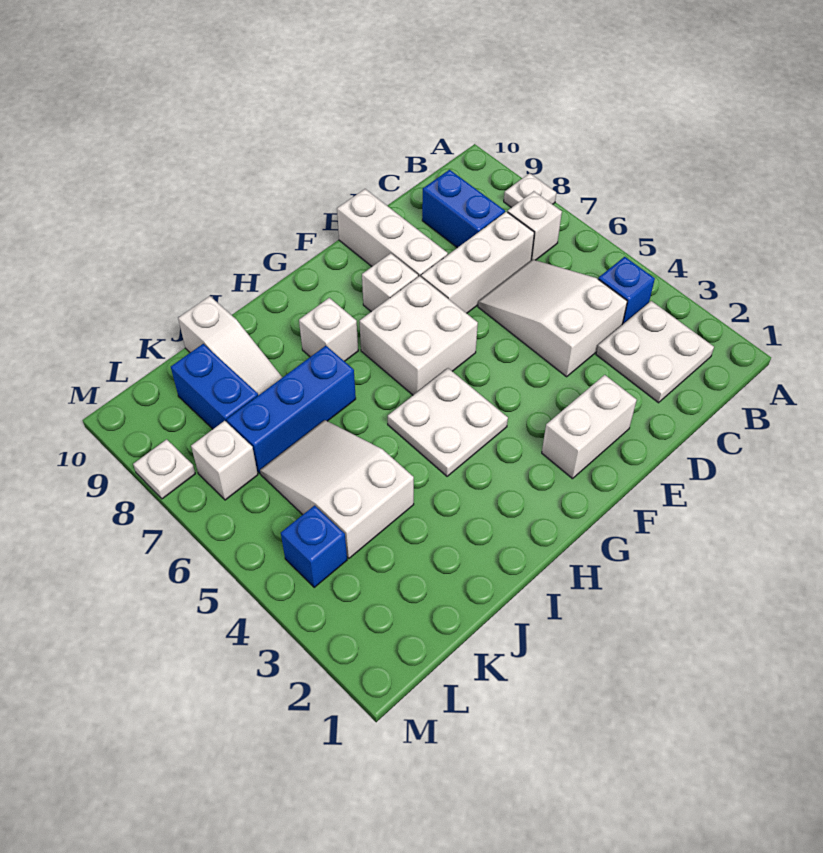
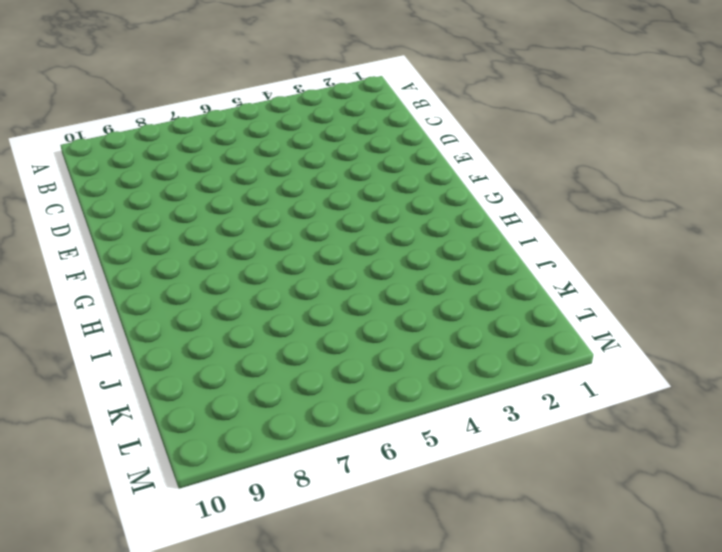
none -> white plate A8 level 1
none -> white plate B2:C3 level 1
none -> blue brick B4 level 1

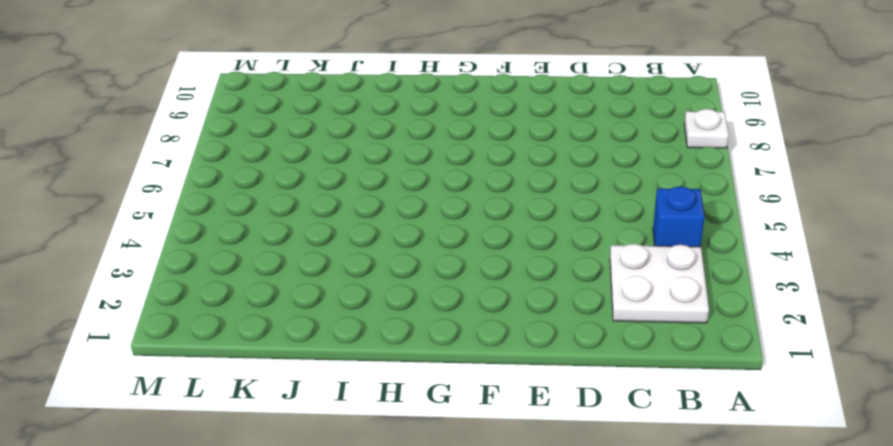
none -> white brick B7 level 1
none -> white slope C4:D6 level 1 top 4
none -> white brick C7:E7 level 1

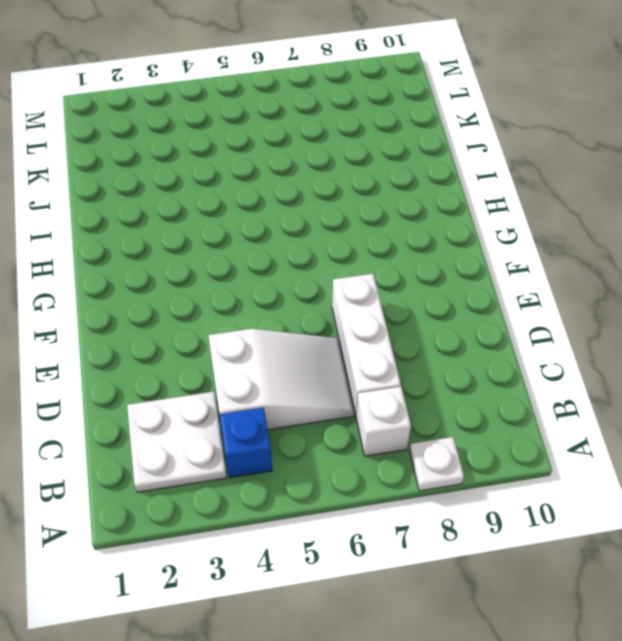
none -> blue brick C8:C9 level 1
none -> white brick E2:F2 level 1
none -> white brick E8:E10 level 1

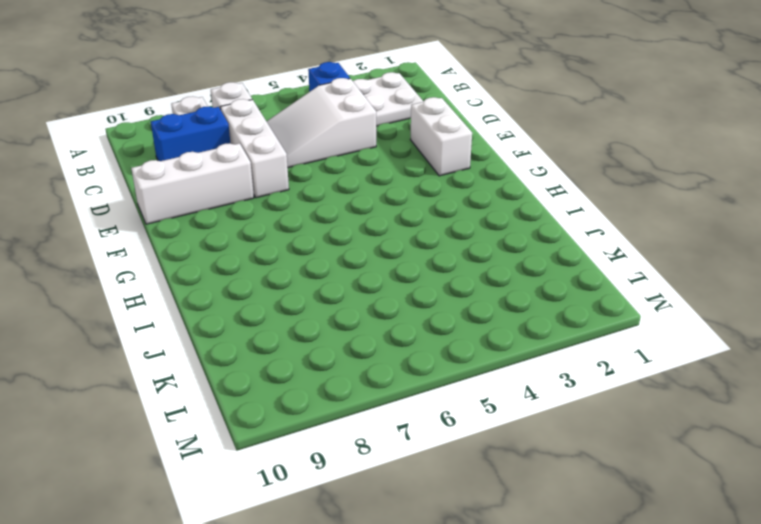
none -> white brick F6:G7 level 1
none -> white brick F8 level 1
none -> white plate G4:H5 level 1

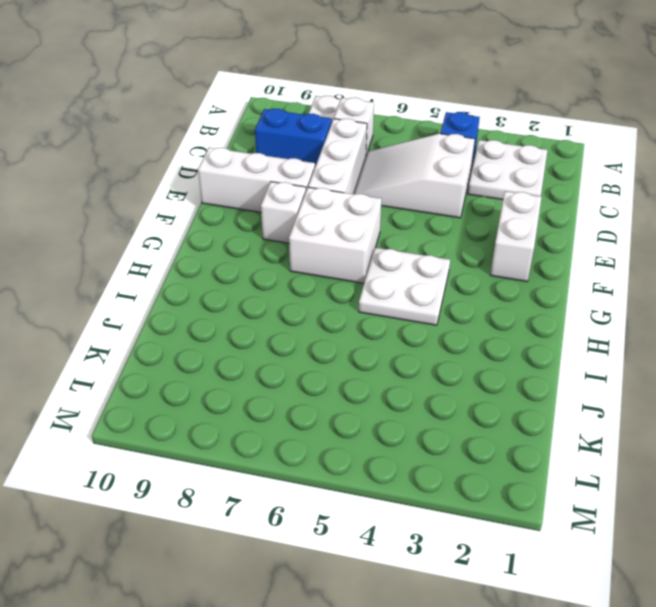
none -> white brick H8 level 1
none -> blue brick I7:K7 level 1
none -> white slope J4:K6 level 1 top 4

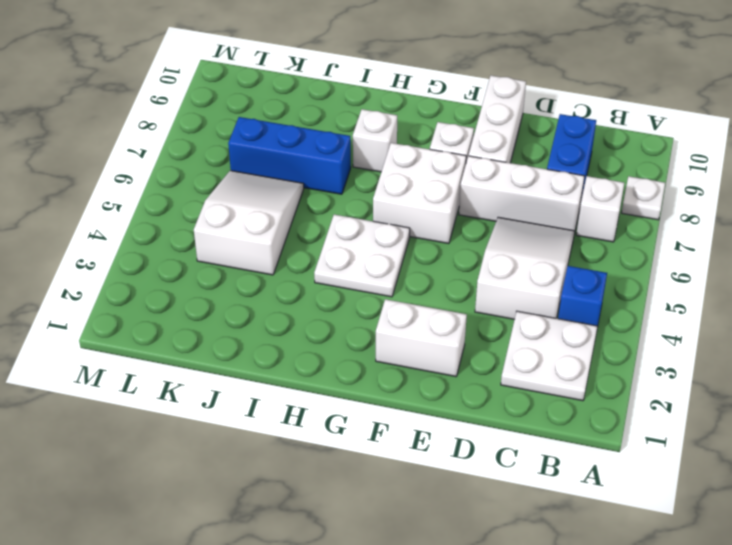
none -> white slope J8:J10 level 1 top 10
none -> blue brick K8:K9 level 1
none -> blue brick L4 level 1

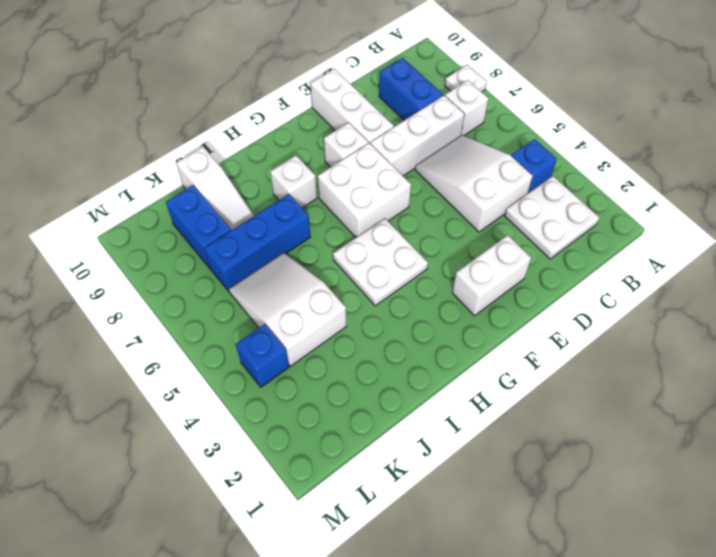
none -> white brick L7 level 1
none -> white plate M8 level 1

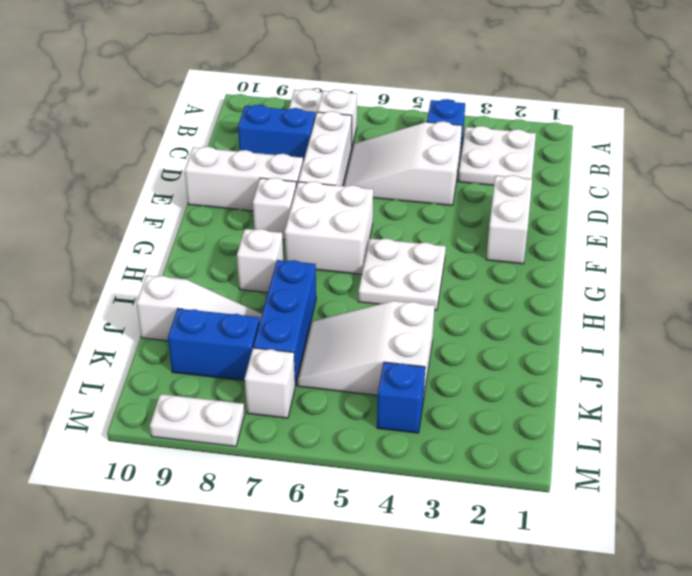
white plate M8:M9 level 1 -> white plate M8 level 1

